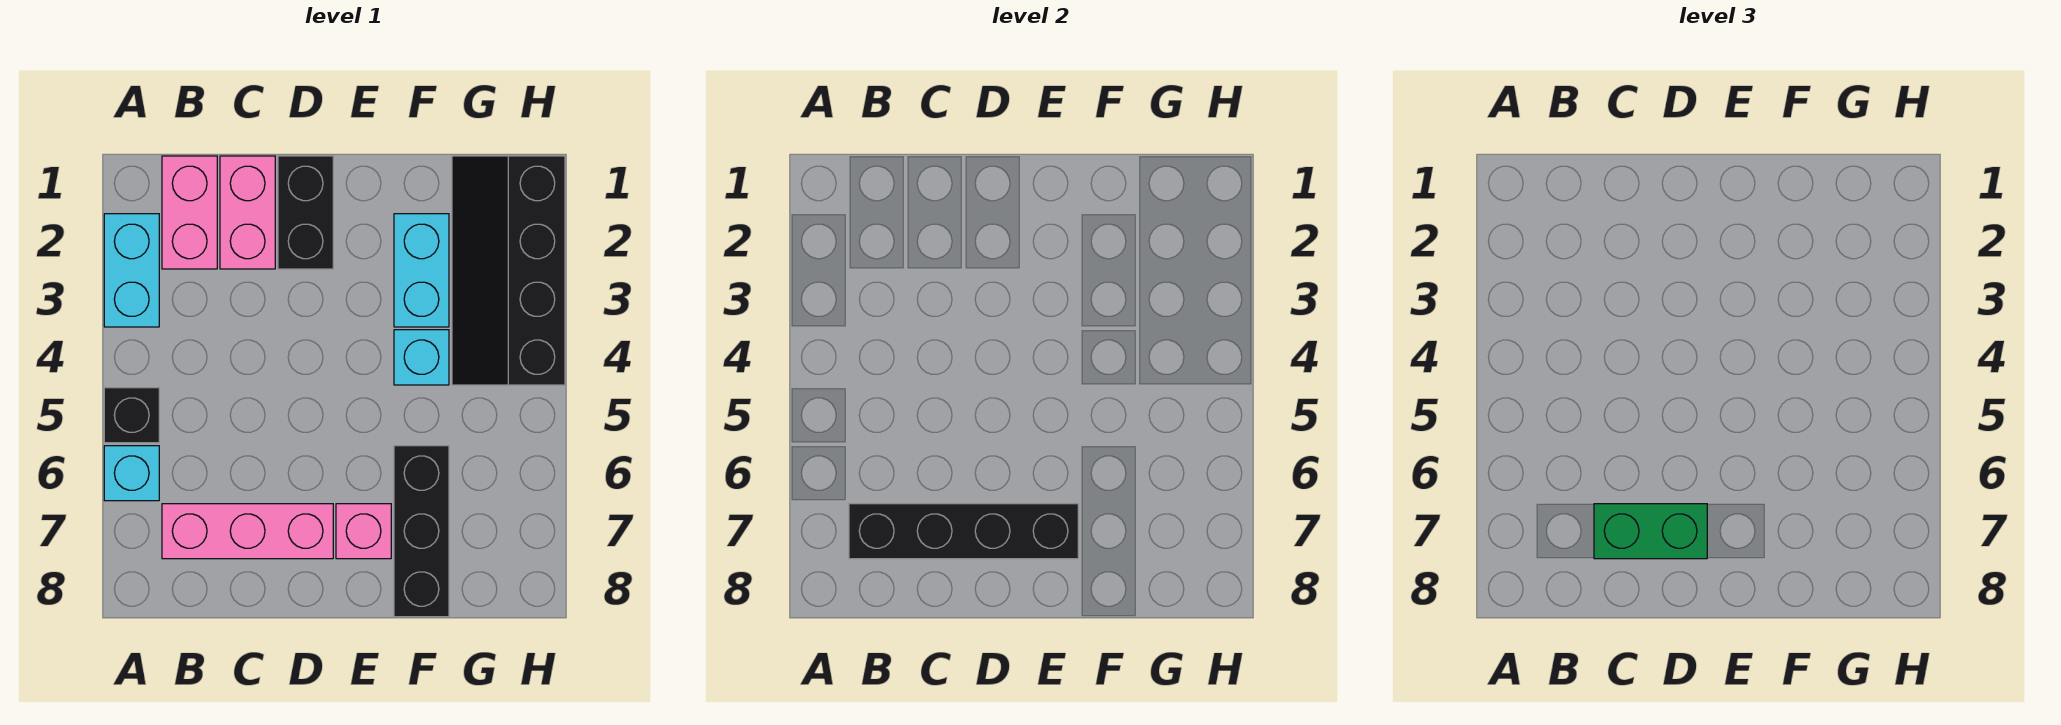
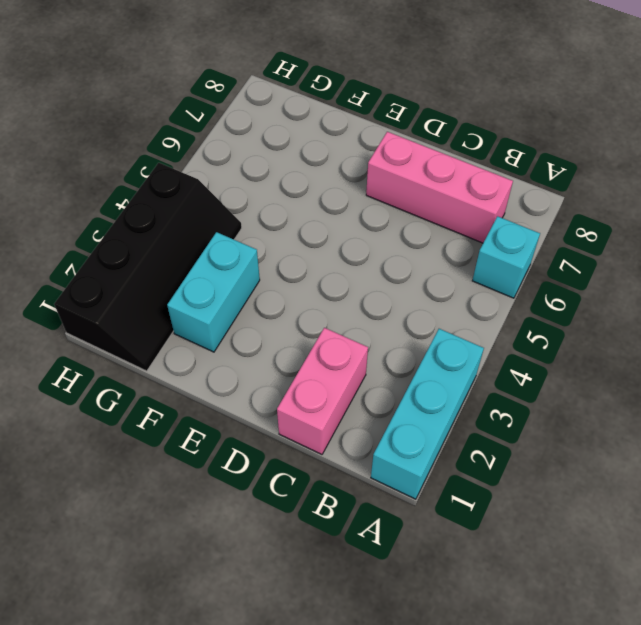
cyan brick A1:A3 level 1 -> cyan brick A2:A3 level 1
none -> black brick A5 level 1
none -> pink brick B1:B2 level 1
none -> black brick D1:D2 level 1

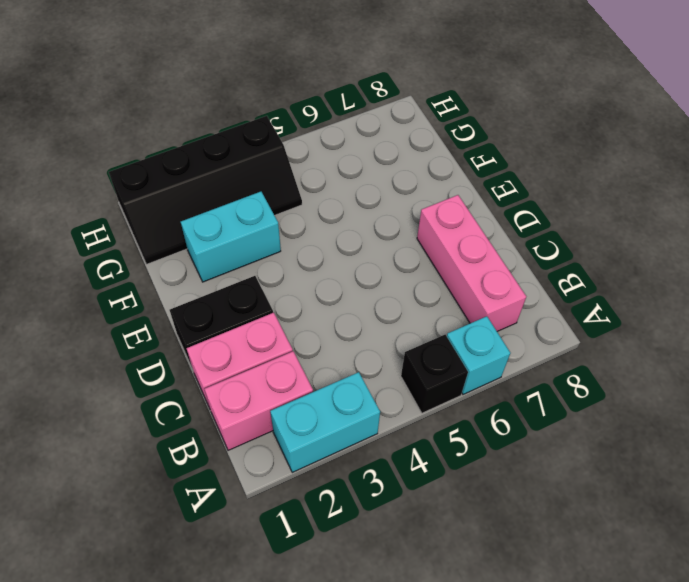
none -> pink brick E7 level 1
none -> cyan brick F4 level 1
none -> black brick F6:F8 level 1

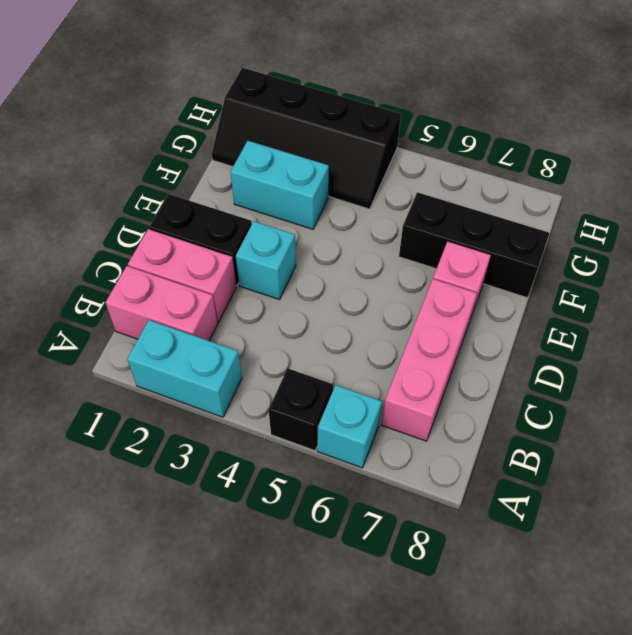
cyan brick D3 level 1 -> cyan brick F4 level 1
none -> black brick B7:E7 level 2
none -> green brick C7:D7 level 3

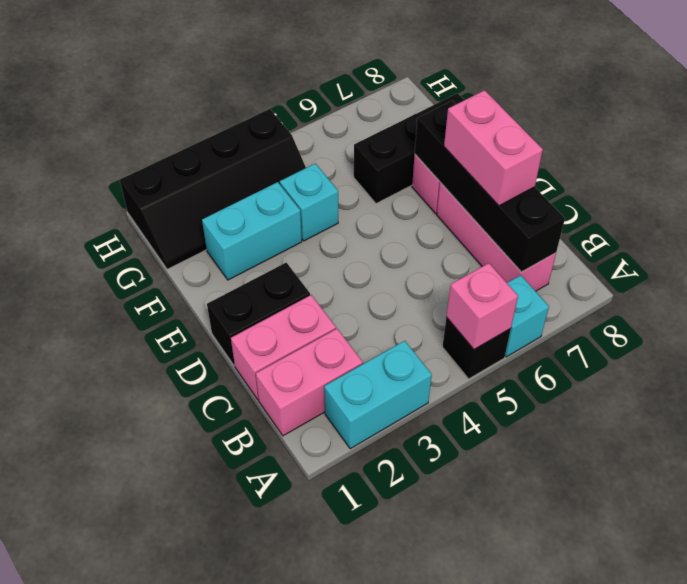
pink brick A5 level 2 -> none
pink brick C7:D7 level 3 -> green brick C7:D7 level 3

